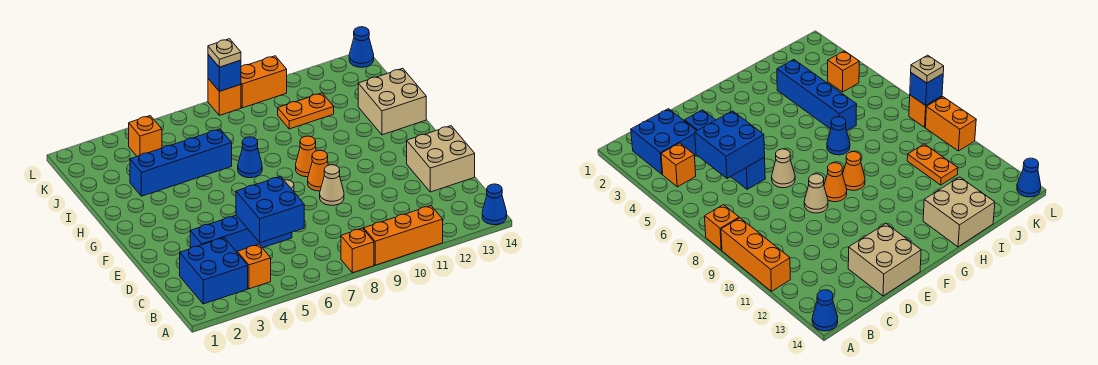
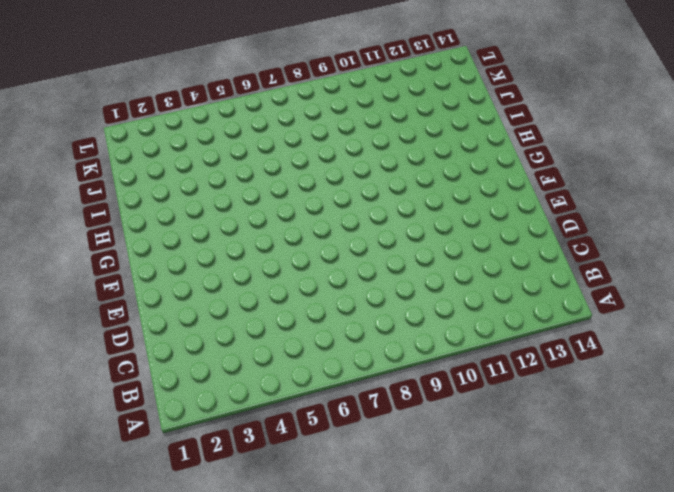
none -> orange brick A8 level 1
none -> orange brick A9:A11 level 1
none -> blue cone A14 level 1

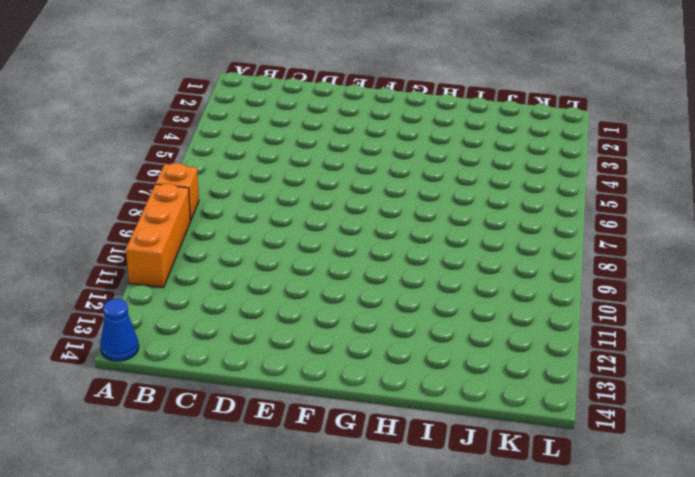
none -> blue brick B2:C3 level 1
none -> orange brick B4 level 1
none -> blue brick D3:D6 level 1

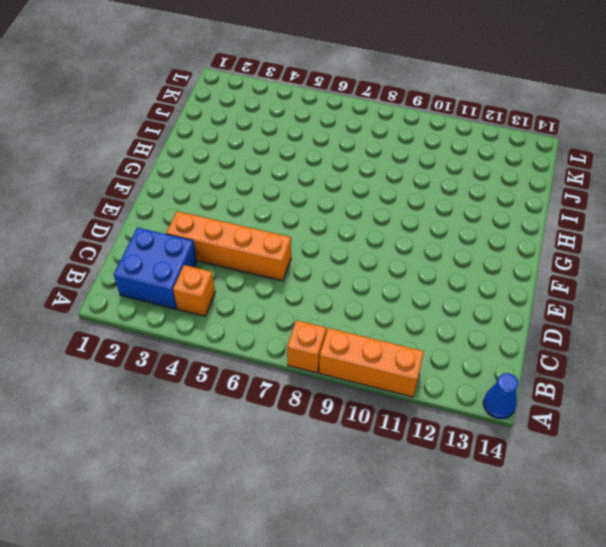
orange brick D3:D6 level 1 -> blue brick D3:D6 level 1
none -> tan brick D13:E14 level 1
none -> tan cone E7 level 1
none -> tan cone E9 level 1

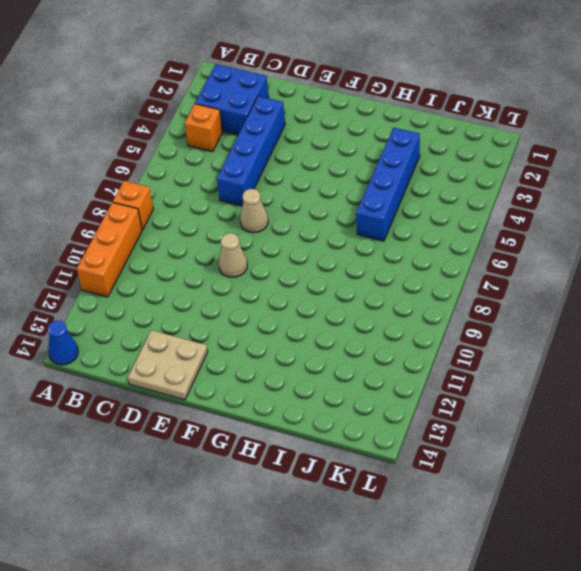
tan plate D13:E14 level 1 -> tan brick D13:E14 level 1
none -> orange cone F9 level 1
none -> orange cone G9 level 1
none -> blue cone H7 level 1

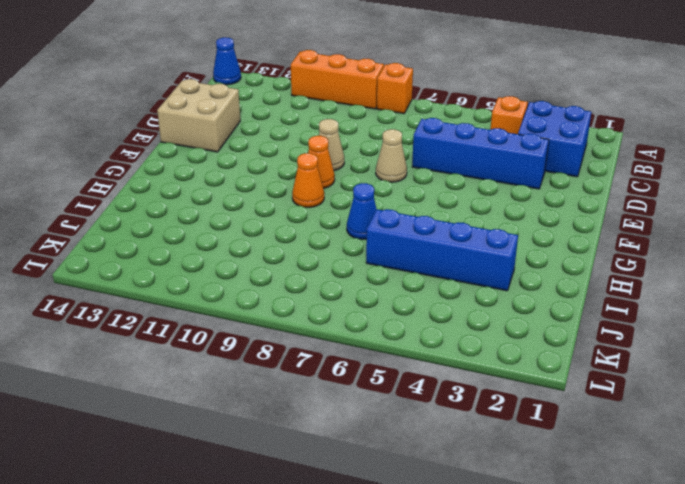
none -> tan brick H13:I14 level 1
none -> orange plate J10:J11 level 1
none -> orange brick K4 level 1

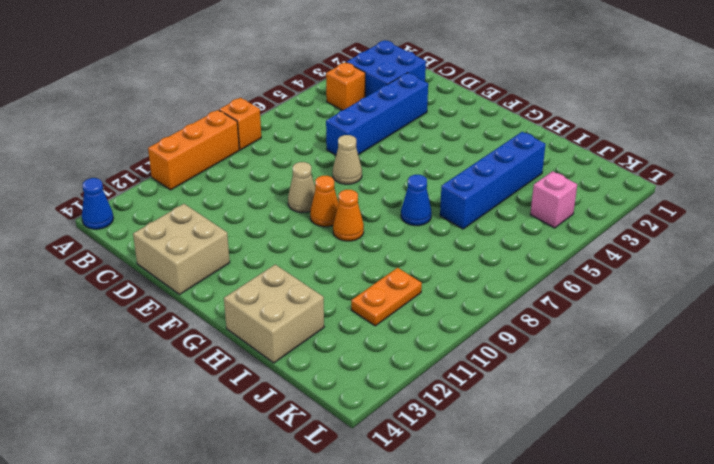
pink brick K4 level 1 -> orange brick K4 level 1
none -> orange brick L8 level 1
none -> orange brick L9:L10 level 1
none -> blue cone L14 level 1

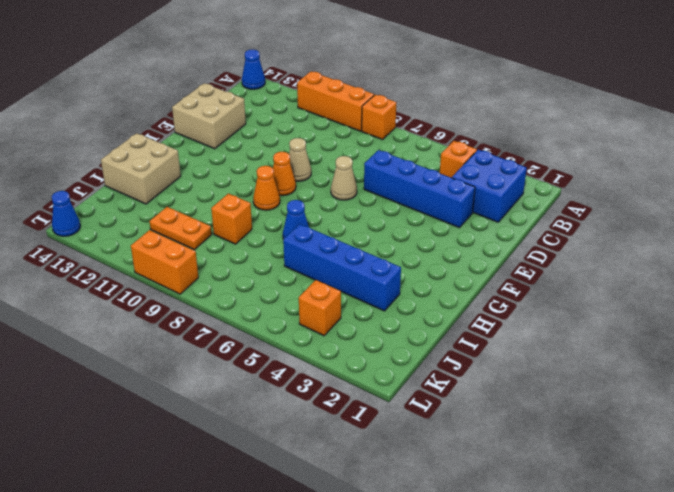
orange brick I9 level 1 -> orange brick L8 level 1
none -> blue brick C5:D6 level 2
none -> blue brick L8 level 2
none -> tan plate L8 level 3

